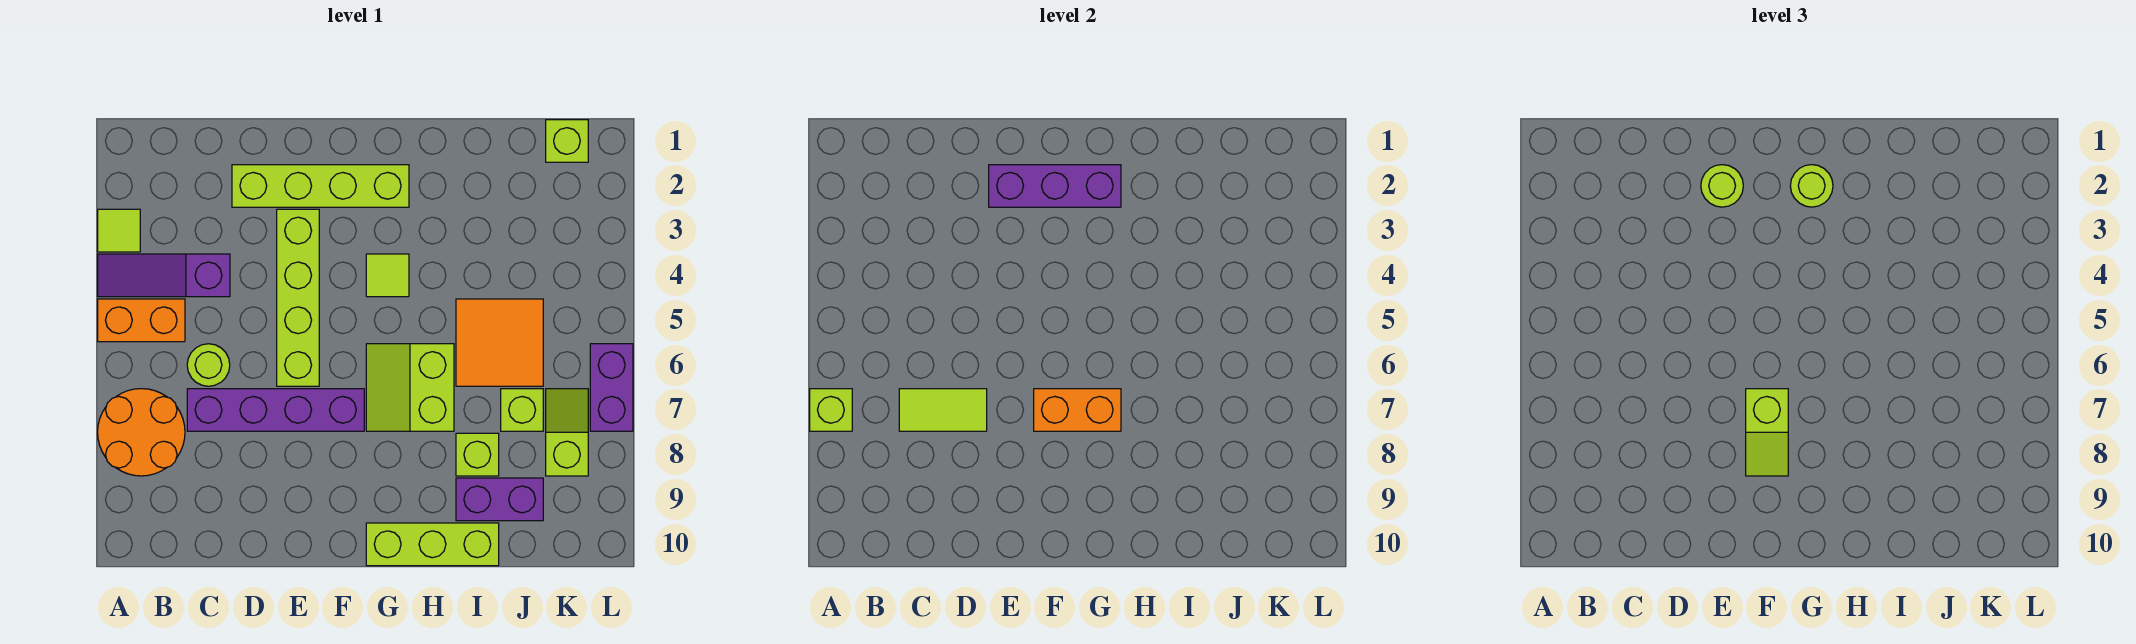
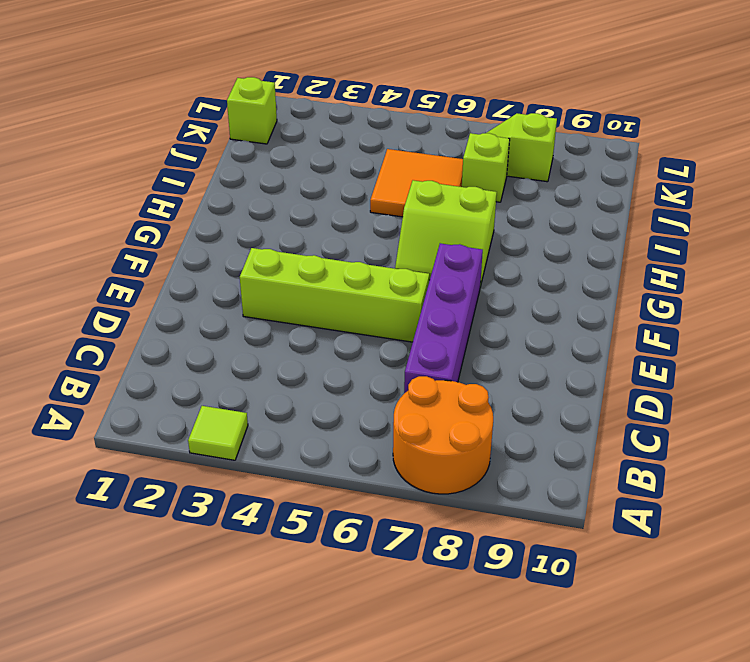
none -> purple slope A4:C4 level 1 top C
none -> orange brick A5:B5 level 1
none -> lime round brick C6 level 1

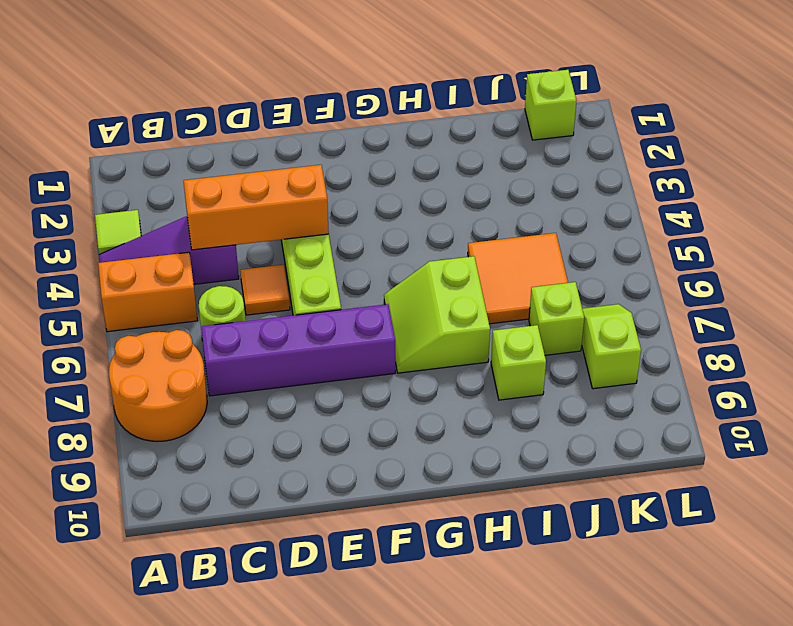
orange brick C4:E4 level 2 -> none
orange tile D5 level 1 -> none
none -> lime brick D2:G2 level 1
none -> lime tile G4 level 1
none -> lime brick G10:I10 level 1

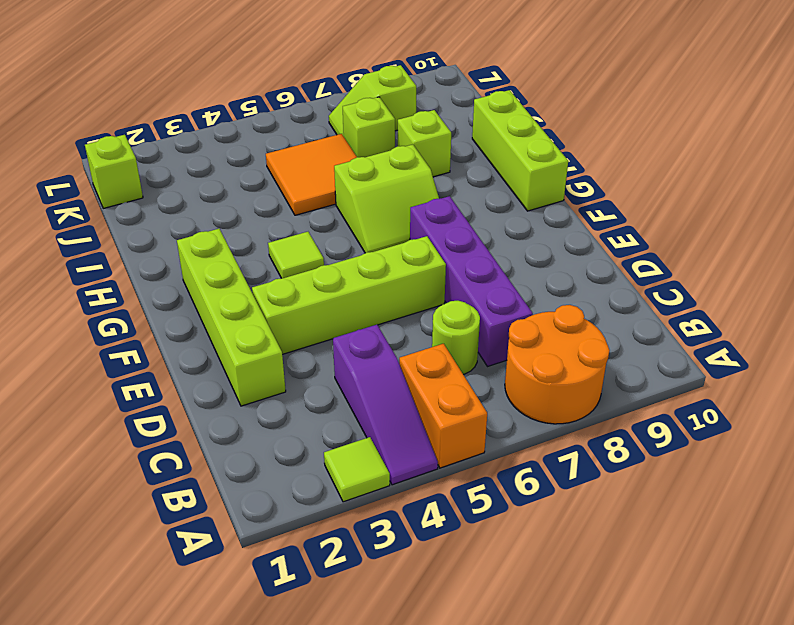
none -> purple brick I9:J9 level 1
none -> purple brick L6:L7 level 1
none -> lime brick A7 level 2

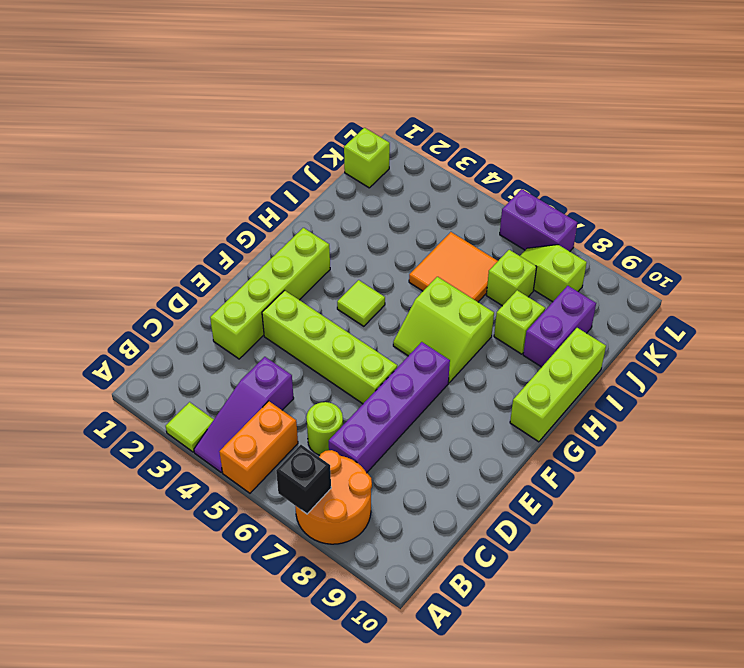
black brick A7 level 2 -> lime brick A7 level 2
none -> lime tile C7:D7 level 2
none -> purple brick E2:G2 level 2
none -> orange brick F7:G7 level 2

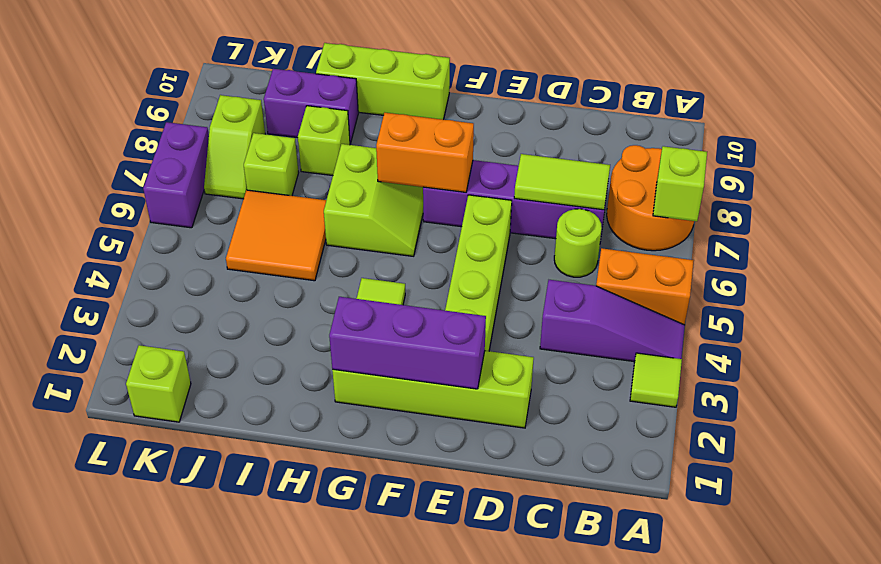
none -> lime round brick E2 level 3
none -> lime slope F7:F8 level 3 top 7
none -> lime round brick G2 level 3

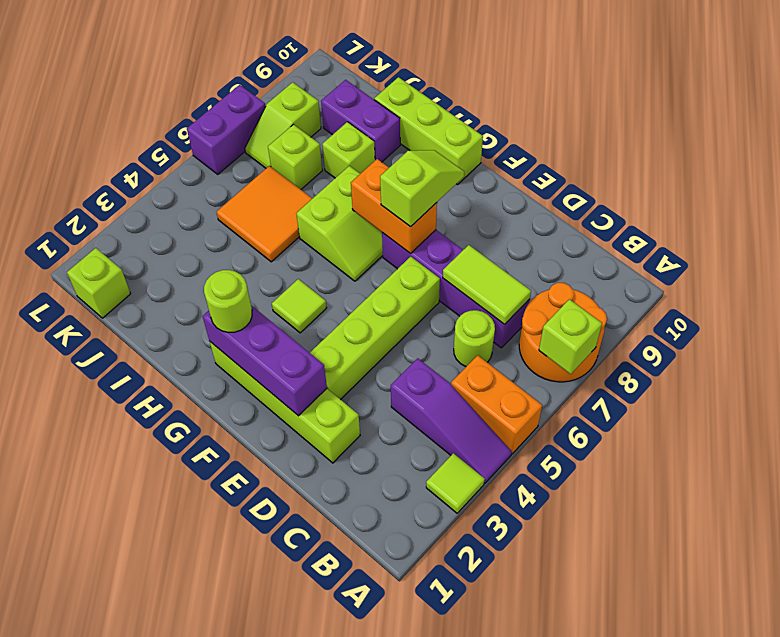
none -> lime round brick E2 level 3

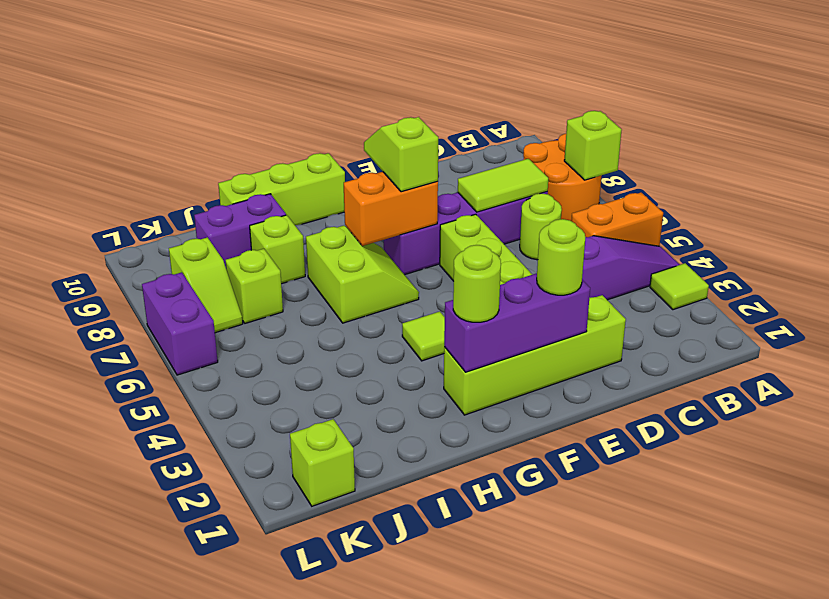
none -> orange tile I5:J6 level 1

